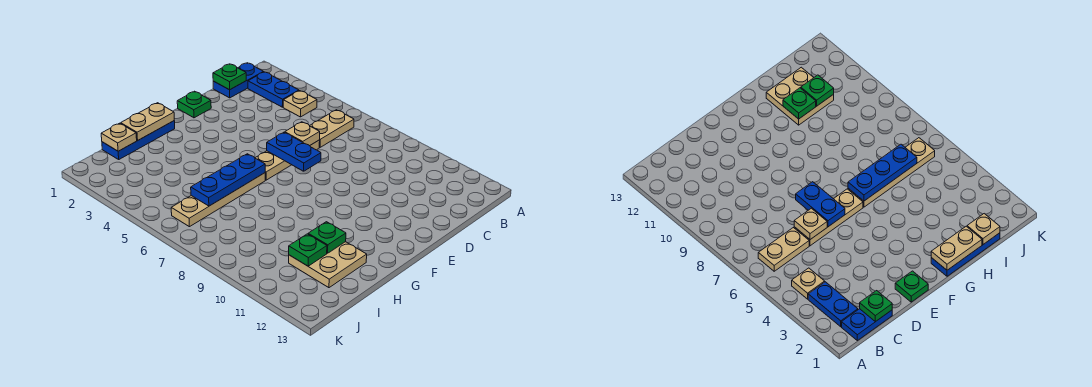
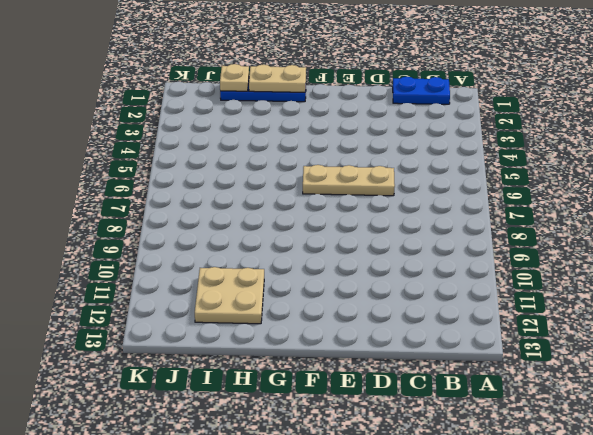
none -> blue plate B2:B3 level 1
none -> tan plate B4 level 1
none -> tan plate B6:C6 level 1

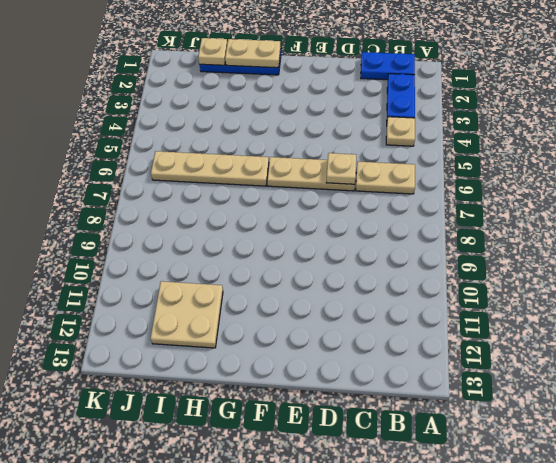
none -> green plate E1 level 1
none -> green plate C1 level 2
none -> blue plate E6:E7 level 2

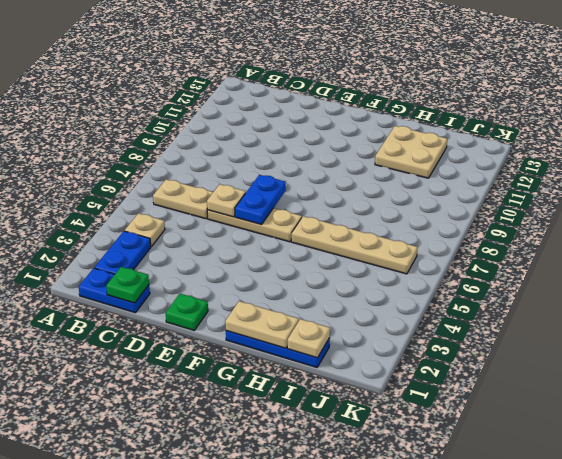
none -> blue plate G6:I6 level 2
none -> green plate H11 level 2
none -> green plate I11 level 2

